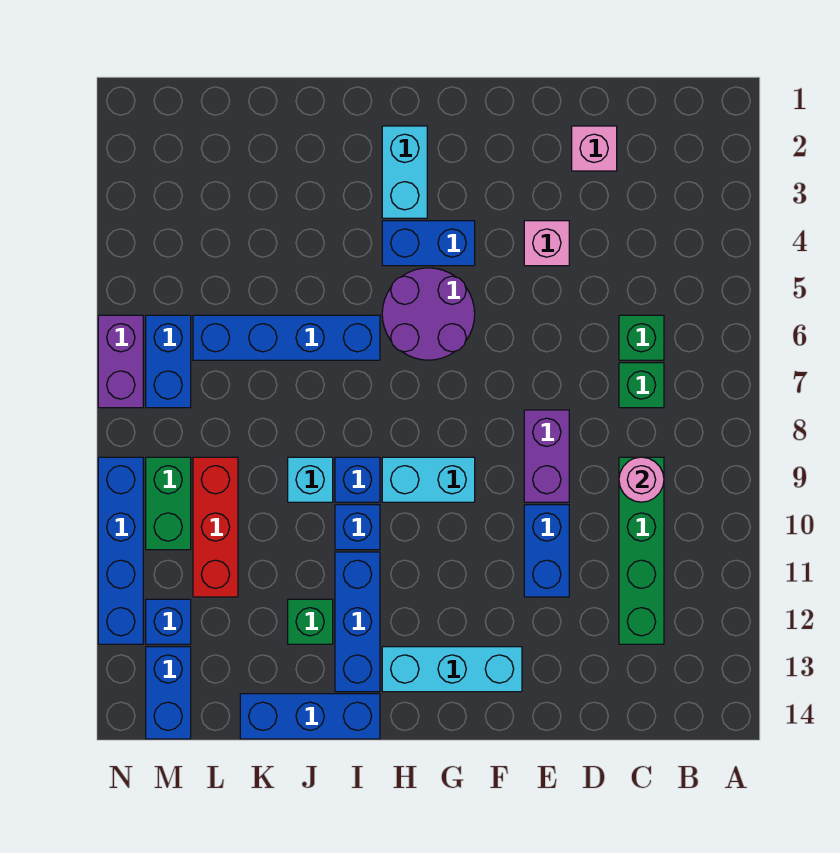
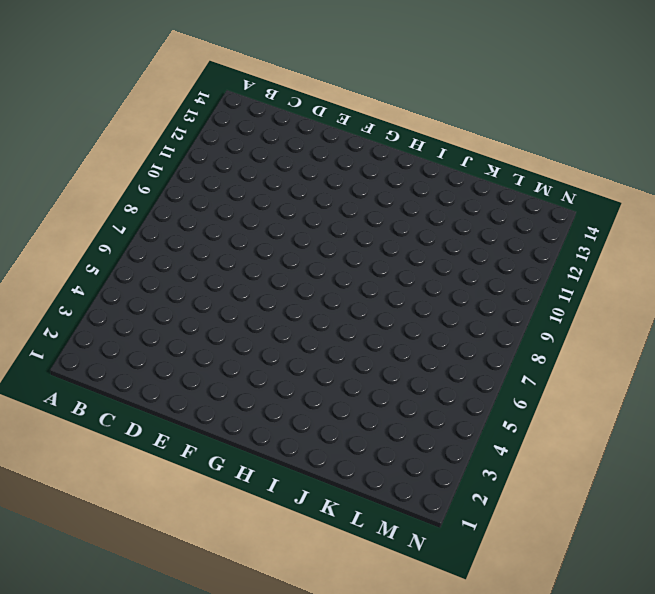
none -> green brick C6 level 1
none -> green brick C7 level 1
none -> green brick C9:C12 level 1

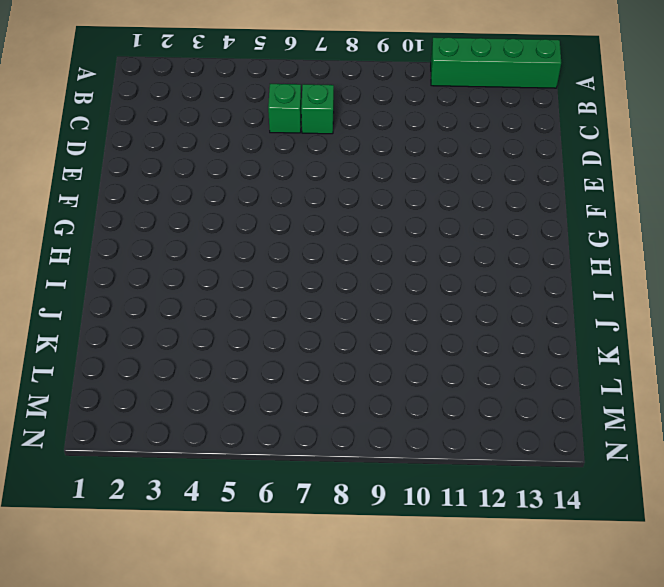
green brick A11:A14 level 1 -> green brick C9:C12 level 1
none -> pink brick D2 level 1
none -> pink brick E4 level 1
none -> purple brick E8:E9 level 1

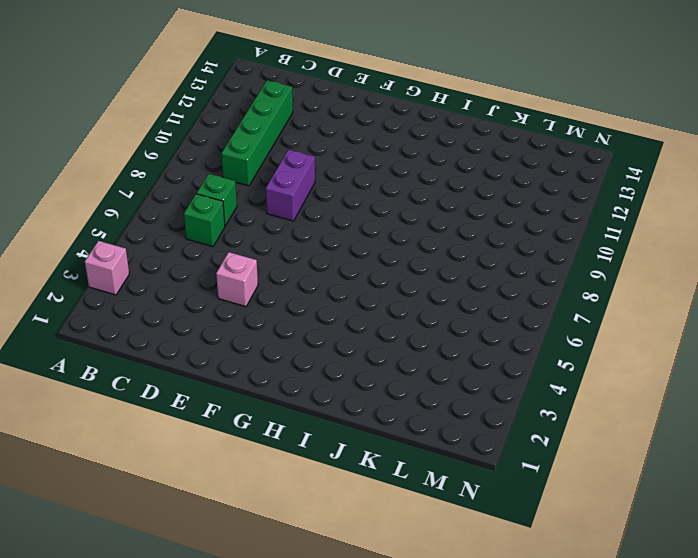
pink brick A3 level 1 -> pink brick D2 level 1
none -> blue brick E10:E11 level 1
none -> cyan brick F13:H13 level 1
none -> blue brick G4:H4 level 1

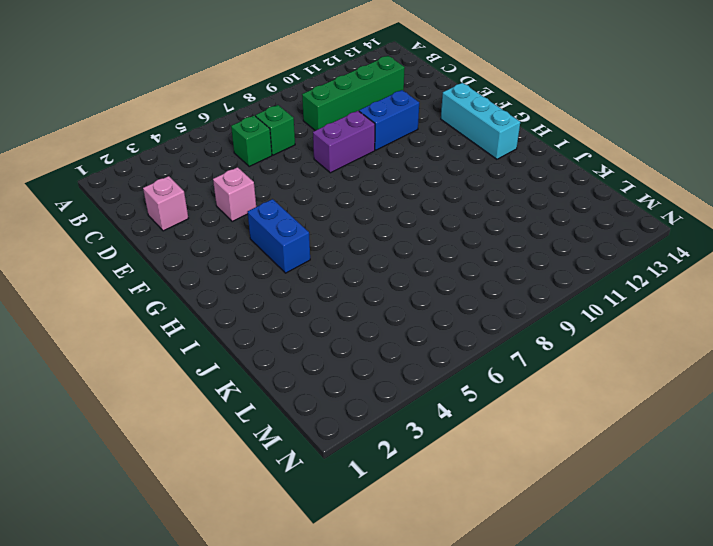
none -> purple round brick G5:H6 level 1
none -> cyan brick G9:H9 level 1
none -> cyan brick H2:H3 level 1

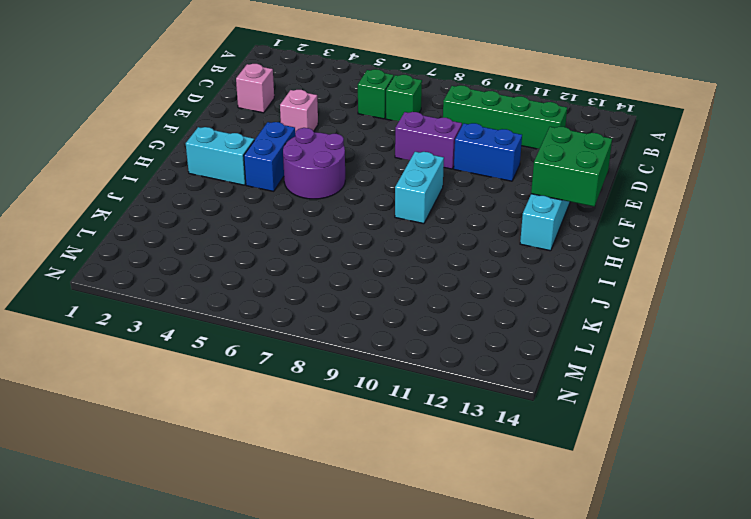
green brick F13:G14 level 2 -> none
none -> blue brick I6:L6 level 1
none -> blue brick I9 level 1
none -> blue brick I10 level 1

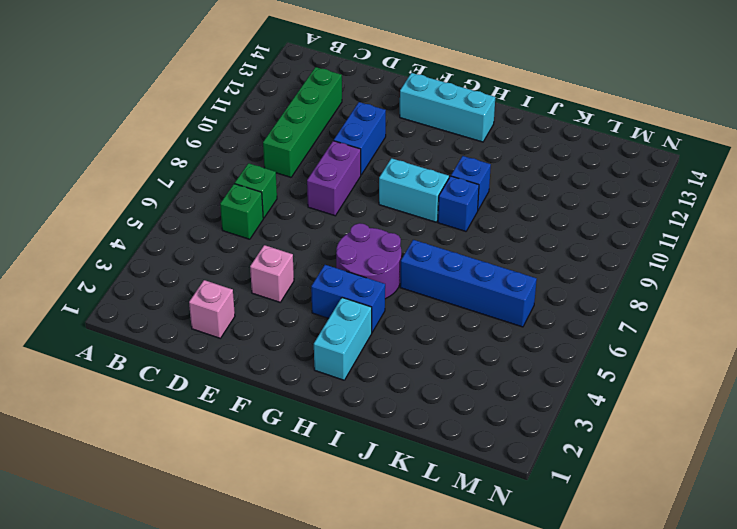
none -> blue brick I11:I13 level 1
none -> blue brick I14:K14 level 1
none -> cyan brick J9 level 1

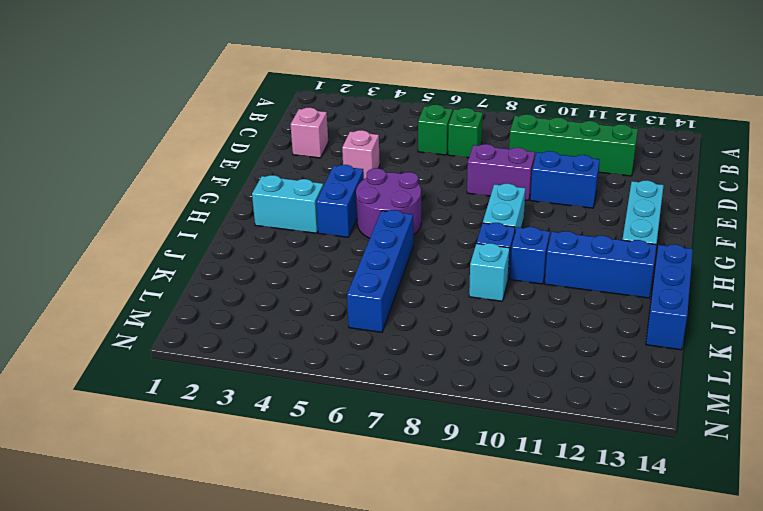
none -> green brick J12 level 1
none -> red brick L9:L11 level 1
none -> blue brick M6:M7 level 1

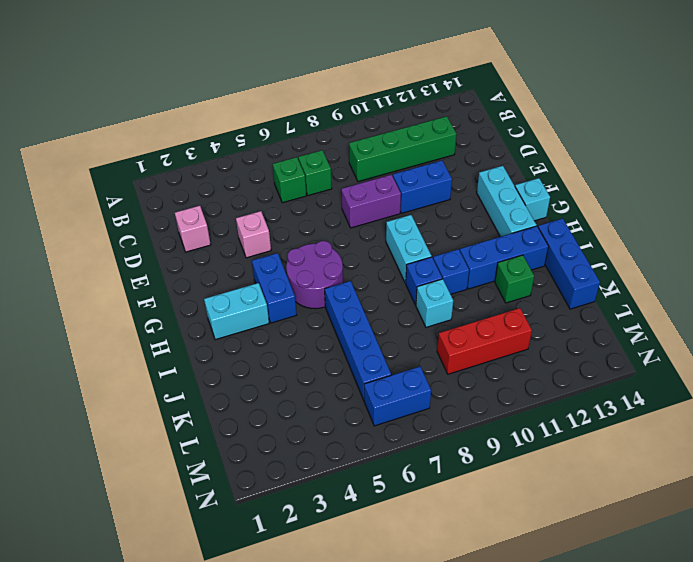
cyan brick G14 level 1 -> none
none -> green brick M9:M10 level 1
none -> blue brick M12 level 1
none -> blue brick M13:M14 level 1

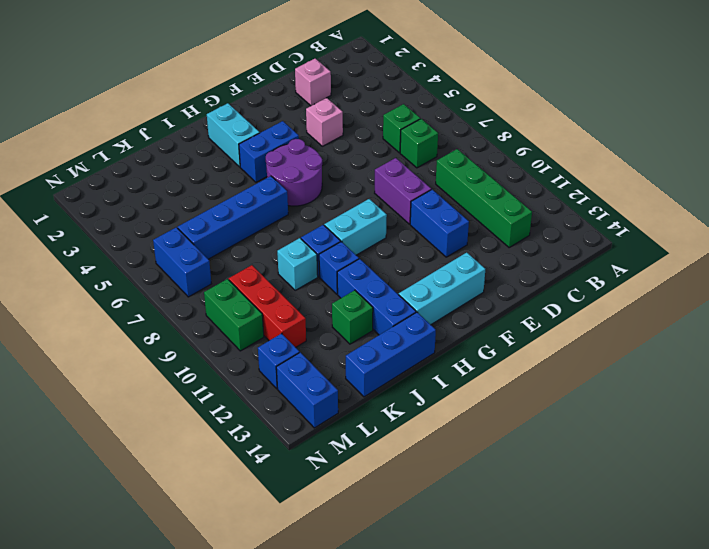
none -> purple brick N6:N7 level 1
none -> blue brick N9:N12 level 1
none -> pink round brick C9 level 2

